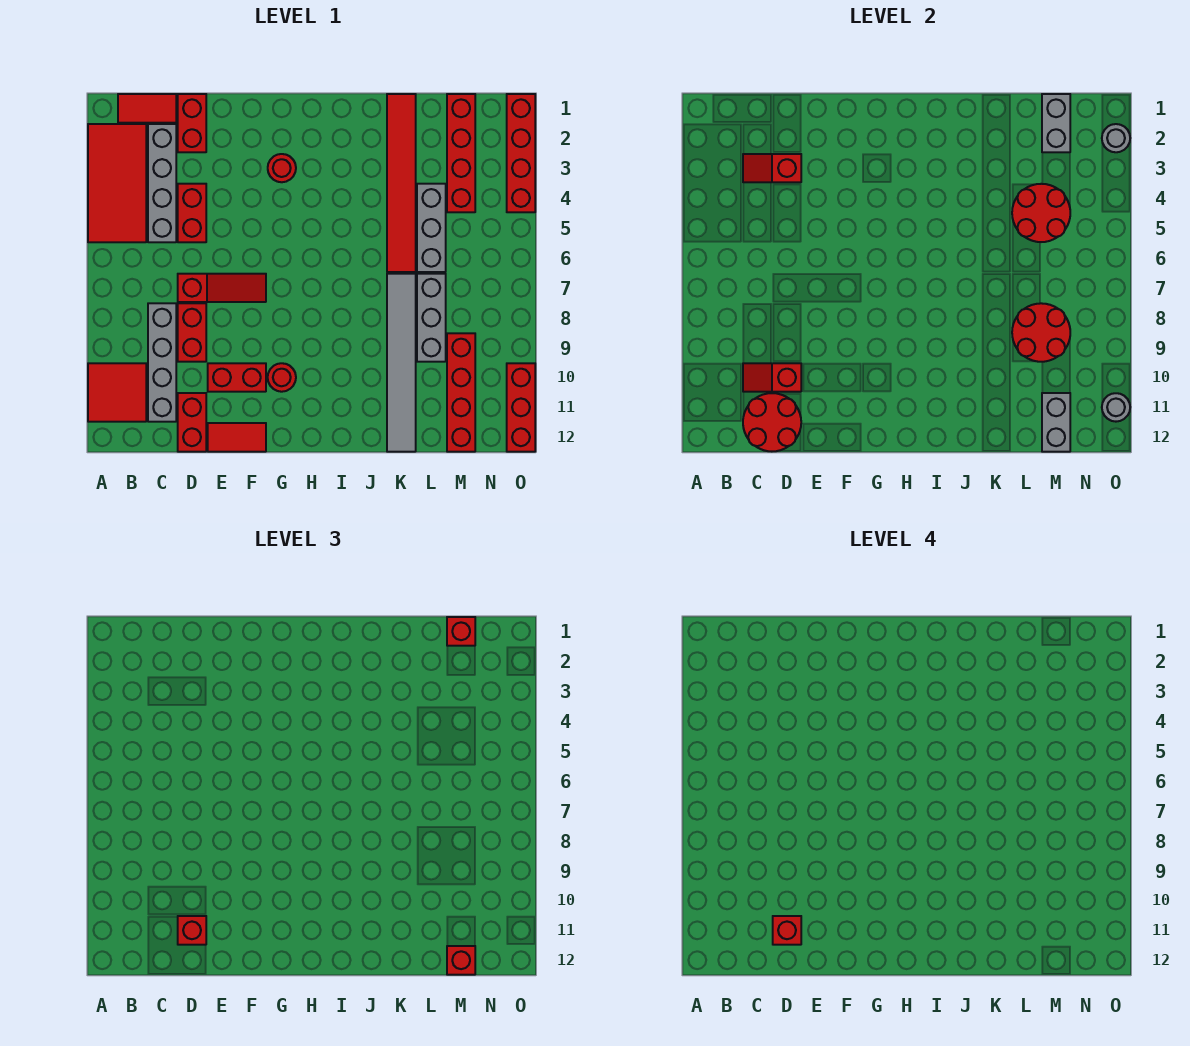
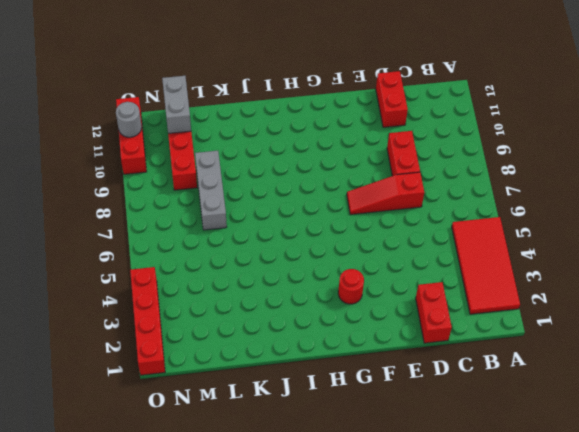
none -> red tile A10:B11 level 1
none -> red tile B1:C1 level 1
none -> grey brick C2:C5 level 1
none -> grey brick C8:C11 level 1

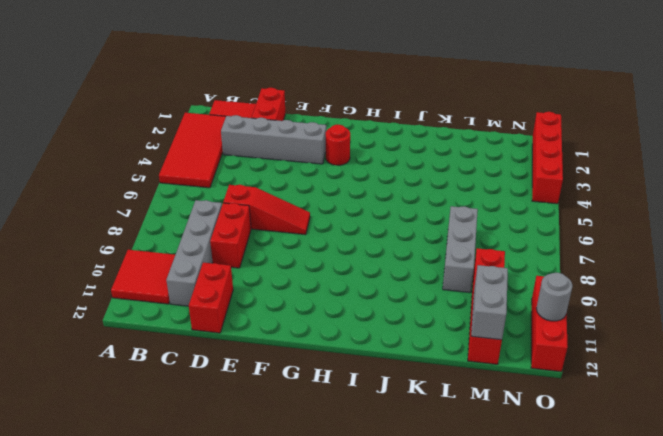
grey brick C3:F3 level 1 -> grey brick C2:C5 level 1
none -> red brick D4:D5 level 1
none -> red brick E10:F10 level 1
none -> red tile E12:F12 level 1
none -> red round brick G10 level 1

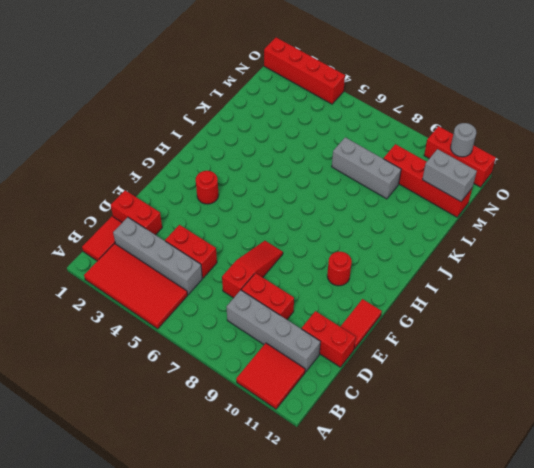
none -> red brick E10:F10 level 1
none -> red tile K1:K6 level 1
none -> grey tile K7:K12 level 1
none -> grey brick L4:L6 level 1

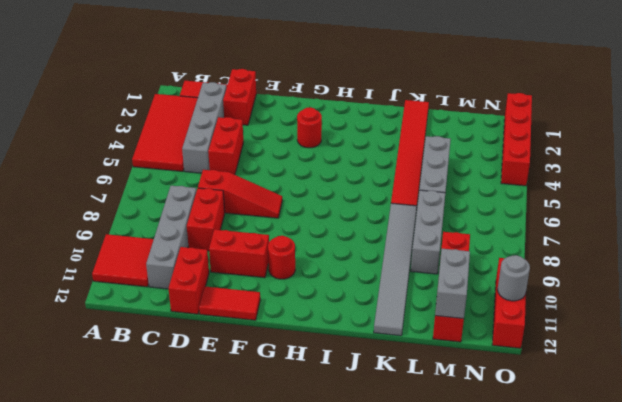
none -> red brick M1:M4 level 1
none -> red slope C3:D3 level 2 top D
none -> red slope C10:D10 level 2 top D
none -> red round brick C11:D12 level 2

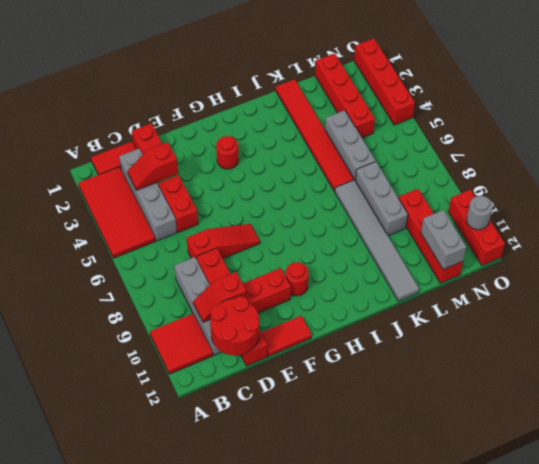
none -> red round brick L4:M5 level 2
none -> red round brick L8:M9 level 2
none -> grey brick M1:M2 level 2
none -> grey round brick O2 level 2

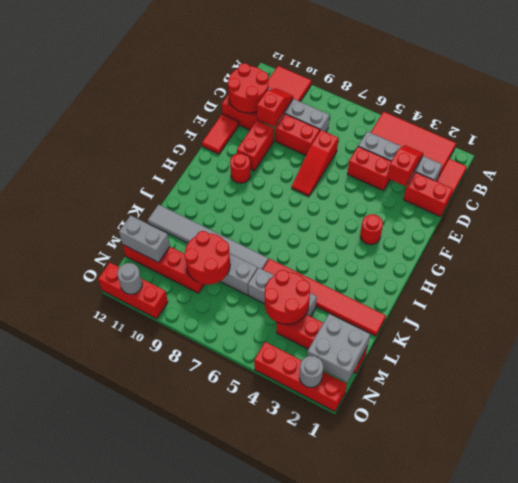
grey brick M1:N2 level 2 -> grey brick M1:M2 level 2
none -> red brick D11 level 3
none -> red brick M1 level 3
none -> red brick M12 level 3
none -> red brick D11 level 4

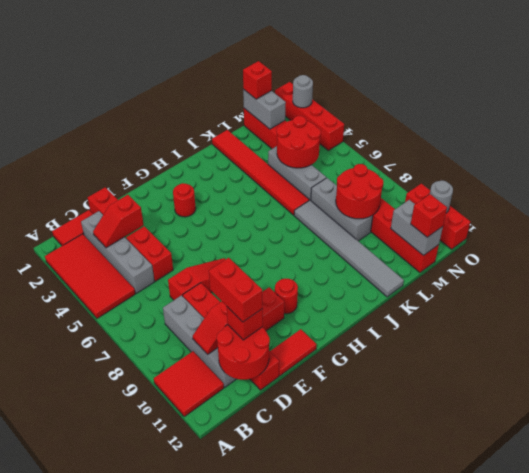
red brick D10:D11 level 4 -> red brick D11 level 4

